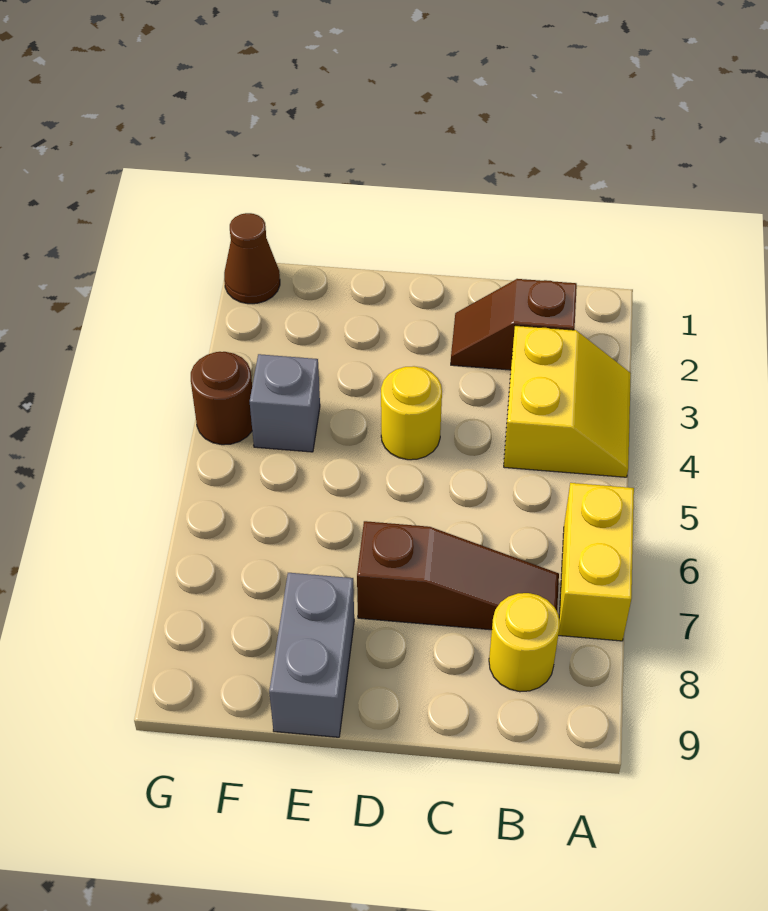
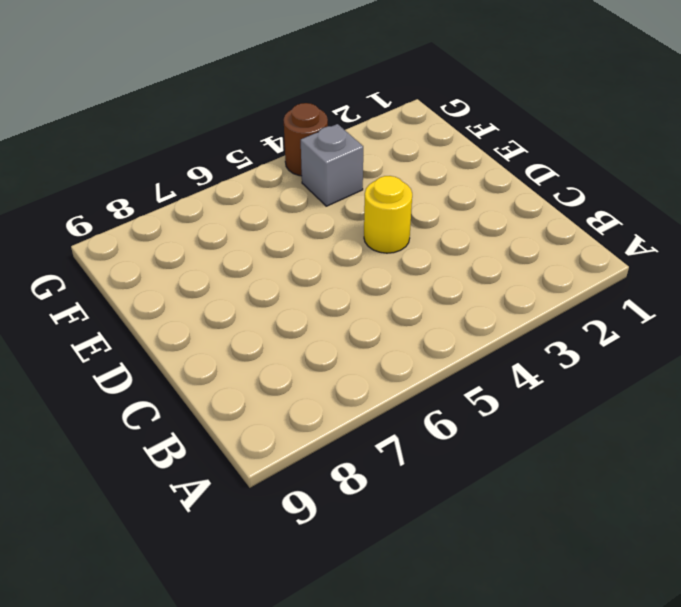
none -> yellow slope A3:B4 level 1 top B
none -> yellow brick A6:A7 level 1

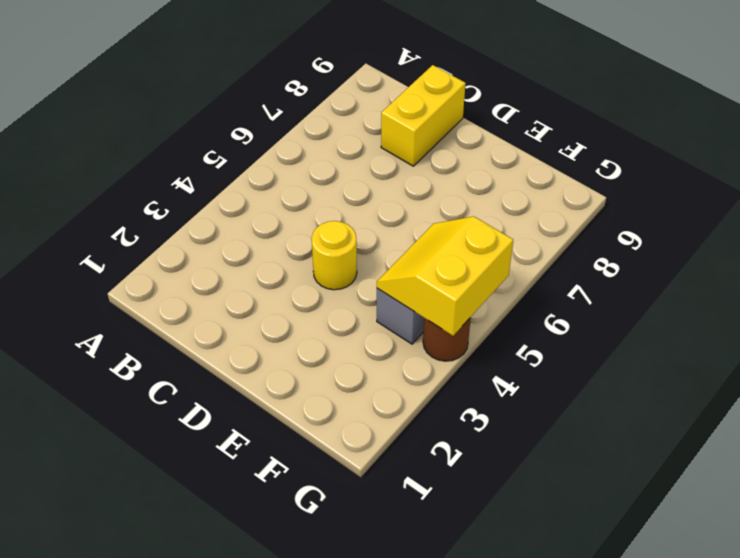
yellow brick C8:C9 level 1 -> yellow brick A6:A7 level 1
yellow slope F4:G5 level 2 top G -> yellow slope A3:B4 level 1 top B
none -> brown slope B2:C2 level 1 top B
none -> brown slope B7:D7 level 1 top D

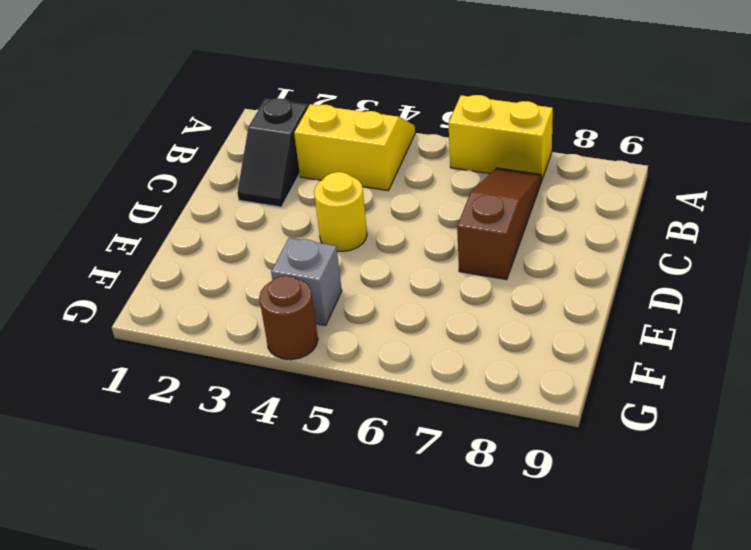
black slope B2:C2 level 1 top B -> brown slope B2:C2 level 1 top B
none -> yellow round brick B8 level 1
none -> grey brick E8:E9 level 1

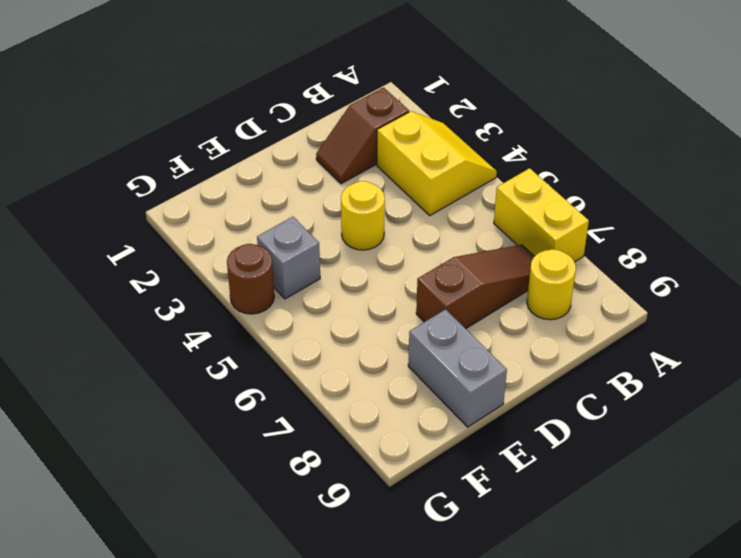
none -> brown cone G1 level 1

